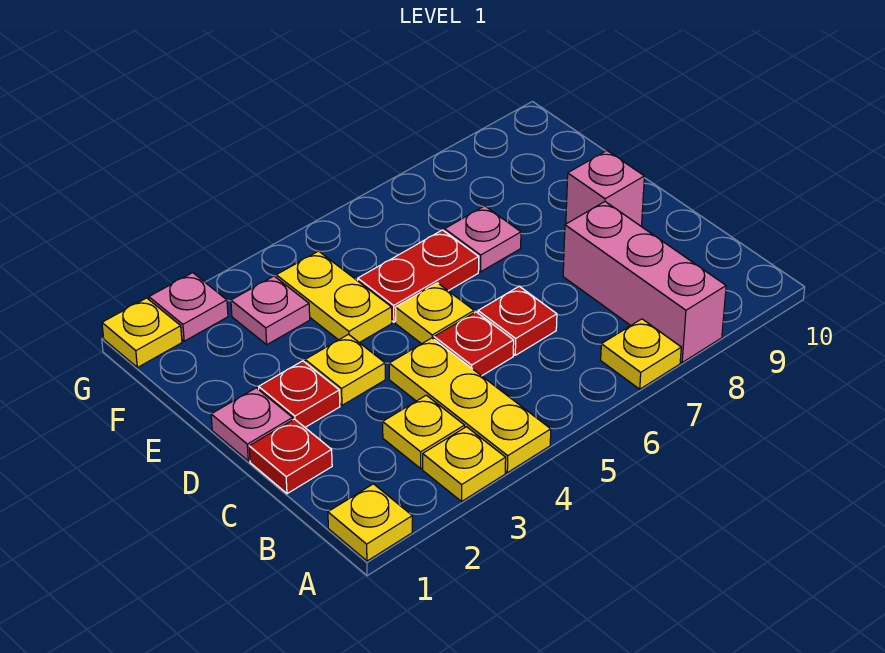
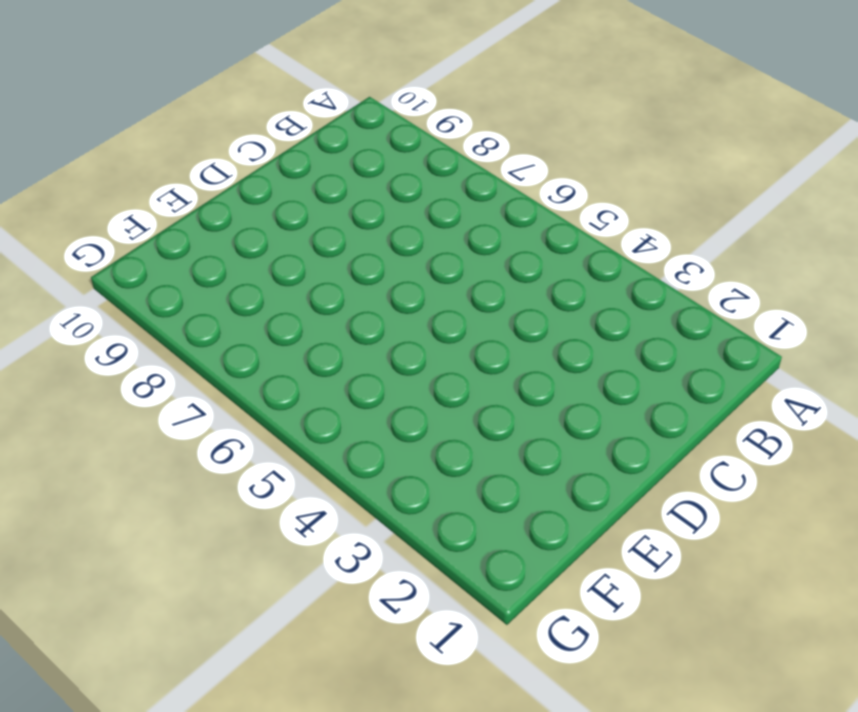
none -> yellow plate A1 level 1
none -> yellow plate A3 level 1
none -> yellow plate A4:C4 level 1

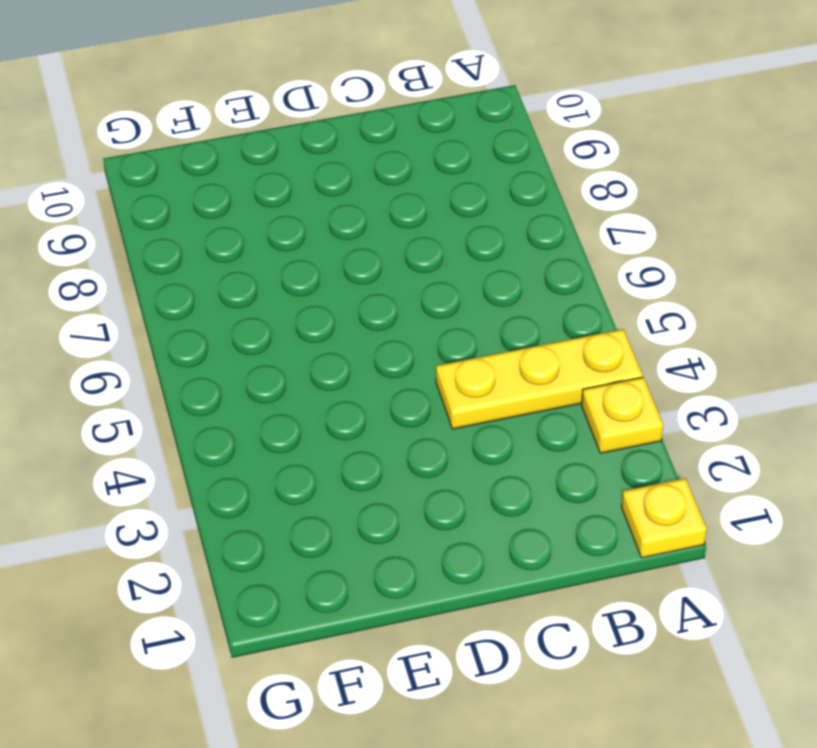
none -> yellow plate A7 level 1
none -> pink brick A8:C8 level 1
none -> yellow plate B3 level 1

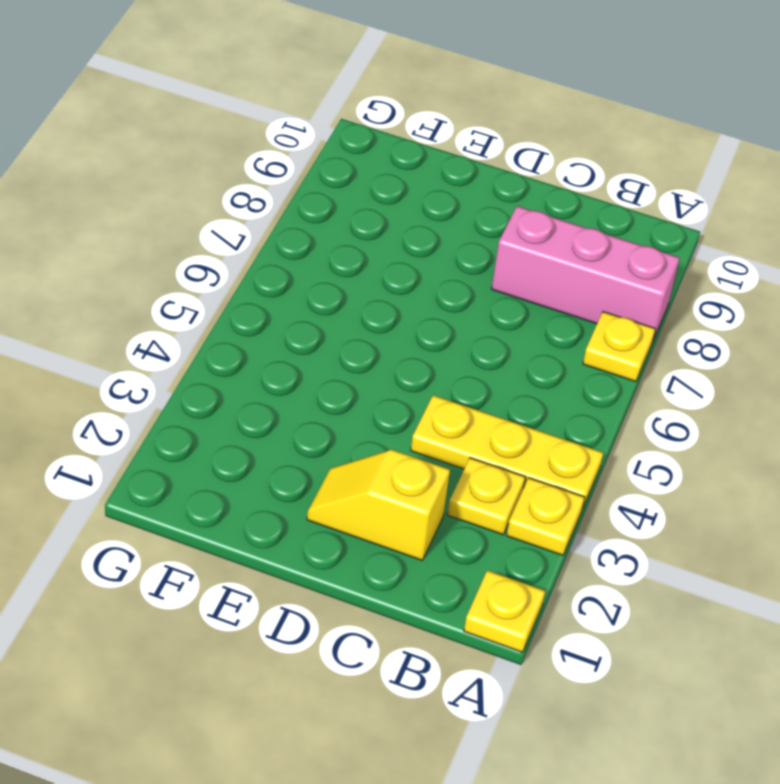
yellow slope C2:D2 level 1 top C -> red plate D2 level 1
none -> red plate C1 level 1
none -> red plate C5 level 1
none -> red plate C6 level 1

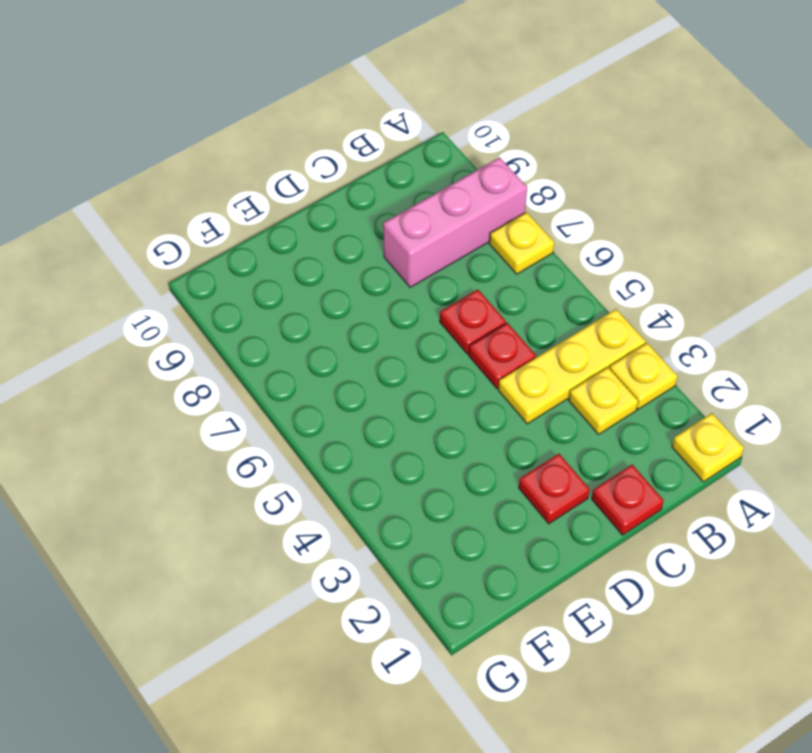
none -> pink plate D1 level 1
none -> yellow plate D3 level 1
none -> yellow plate D5 level 1

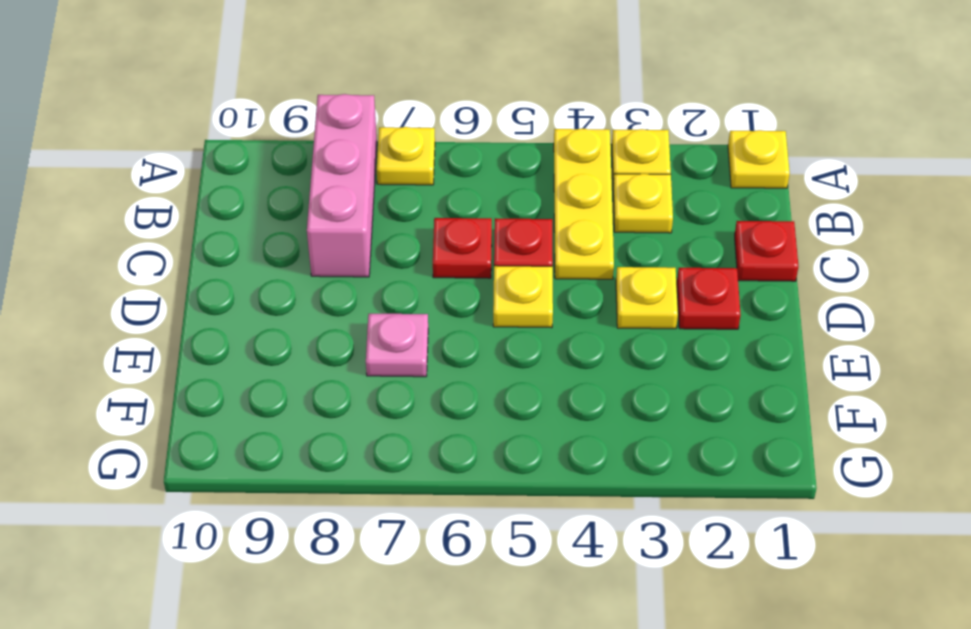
none -> pink plate D1 level 1
none -> pink brick D9 level 1
none -> yellow plate E4:F4 level 1

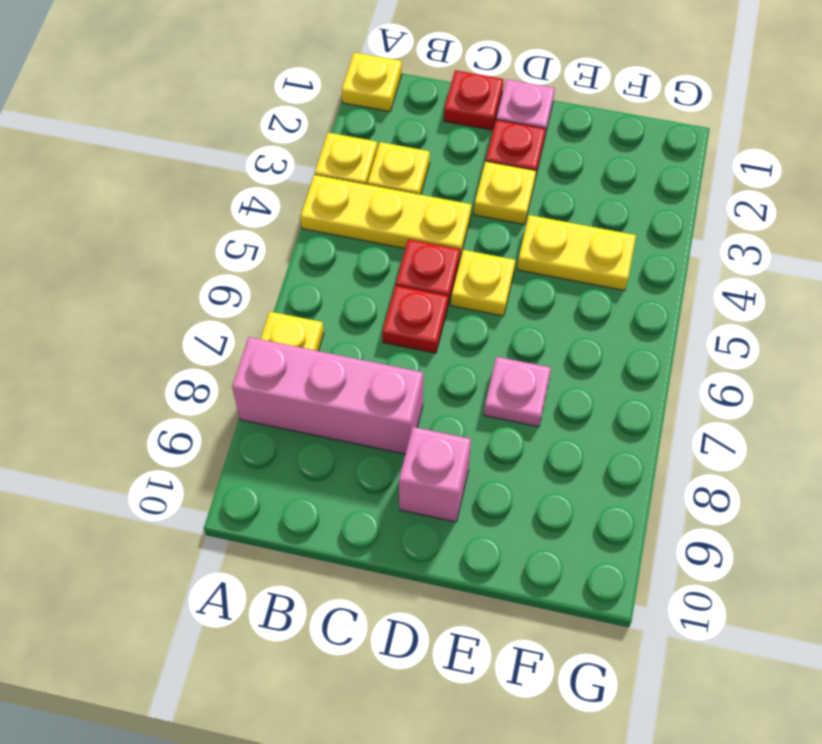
none -> red plate E5:E6 level 1
none -> pink plate F3 level 1
none -> yellow plate G1 level 1

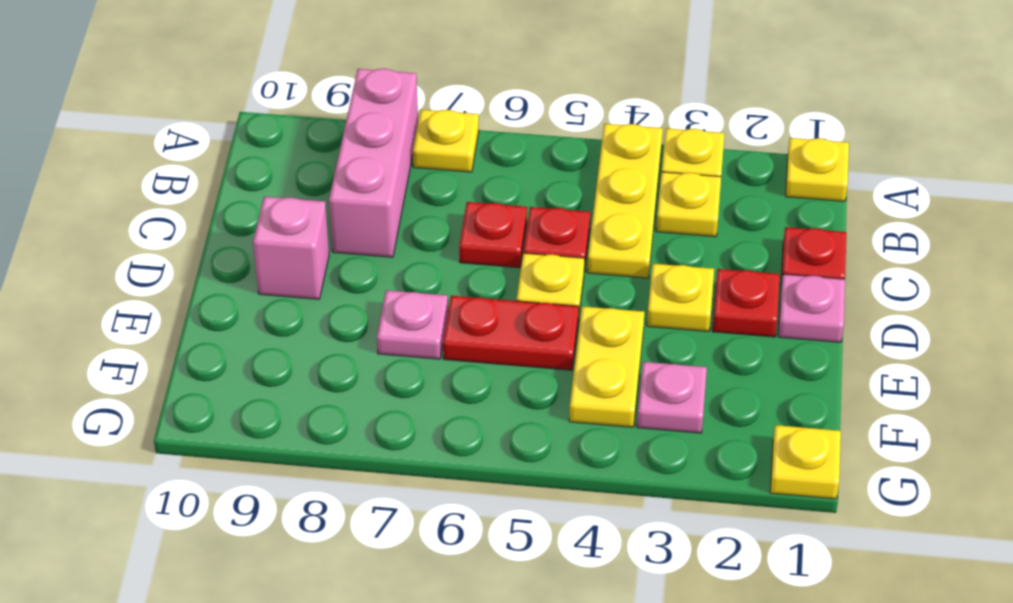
none -> pink plate G2 level 1

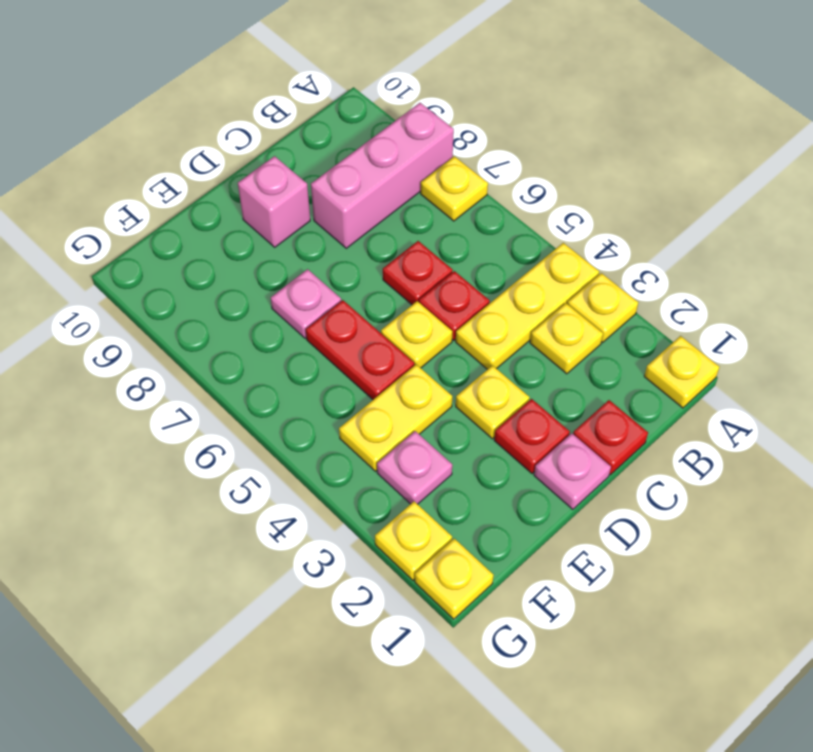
yellow plate G2 level 1 -> pink plate G2 level 1

